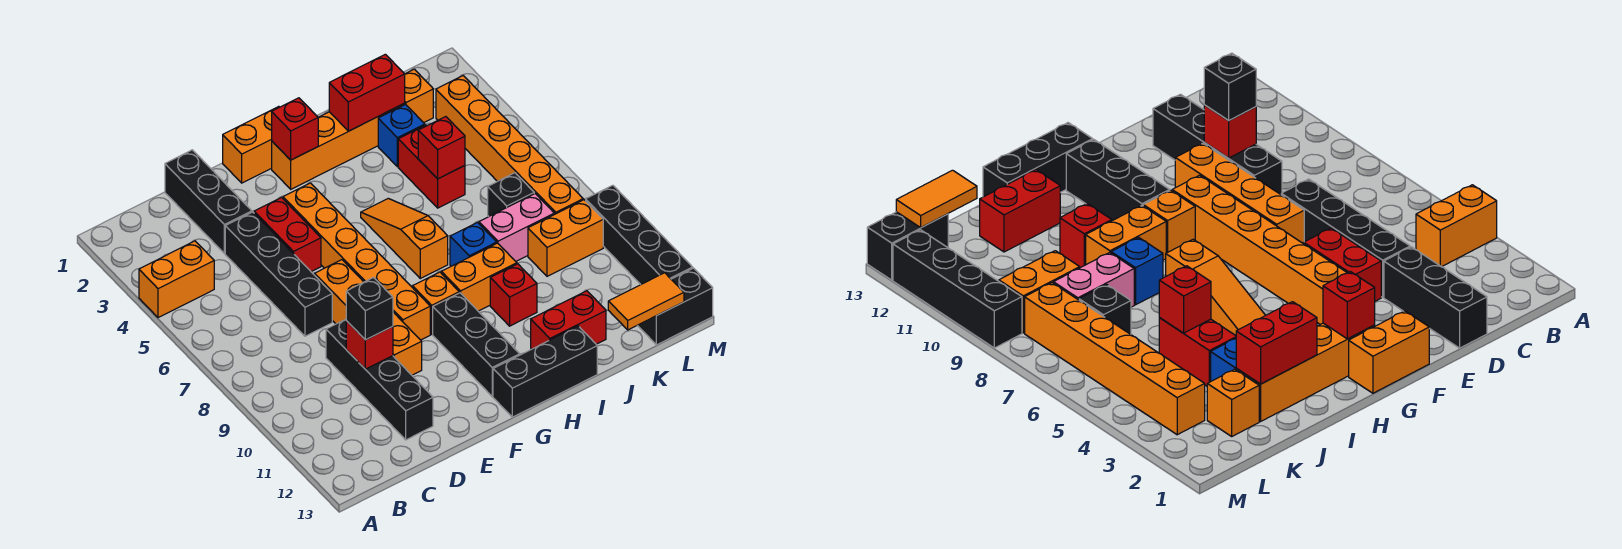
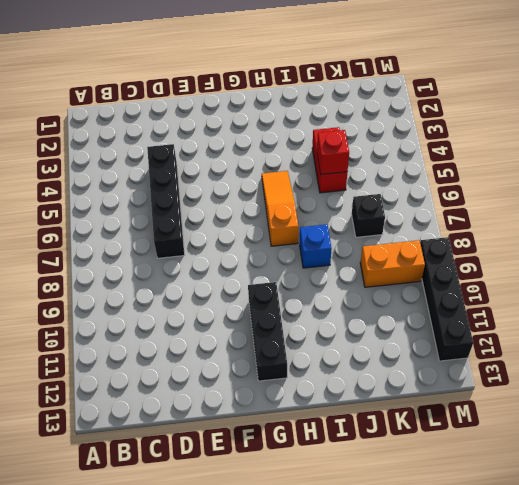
none -> orange brick A4:B4 level 1
none -> black brick D1:D3 level 1
none -> black brick D9:D12 level 1
none -> red brick E4:E5 level 1

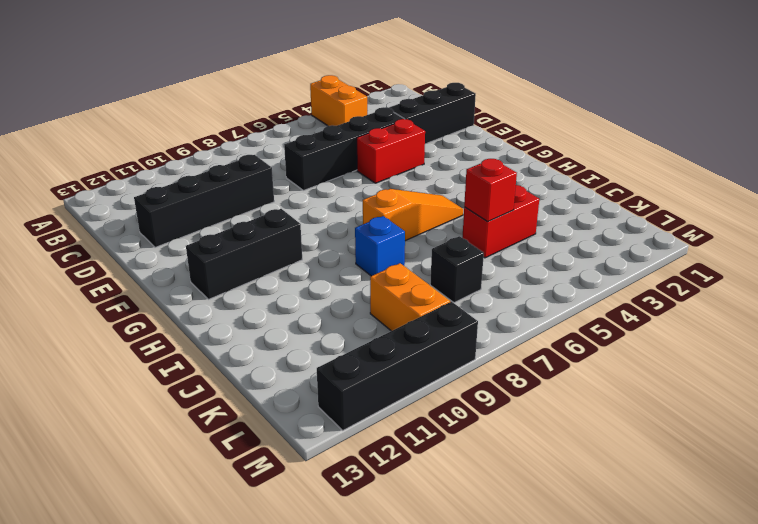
none -> orange brick E7:E10 level 1
none -> orange brick F1:G1 level 1
none -> orange brick F4:F9 level 1
none -> orange brick G2:J2 level 1

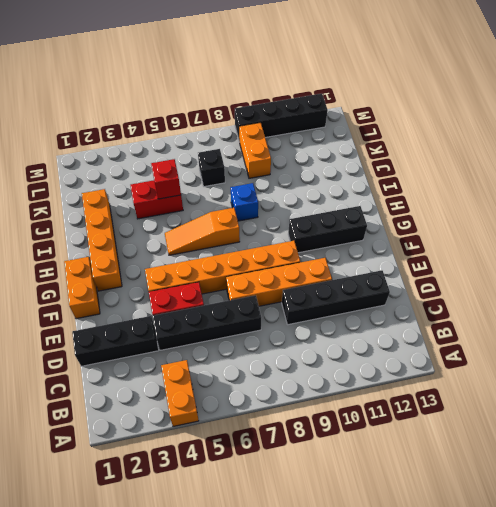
none -> orange brick G9 level 1
none -> black brick G13:I13 level 1
none -> orange brick H9:I9 level 1
none -> red brick I10 level 1

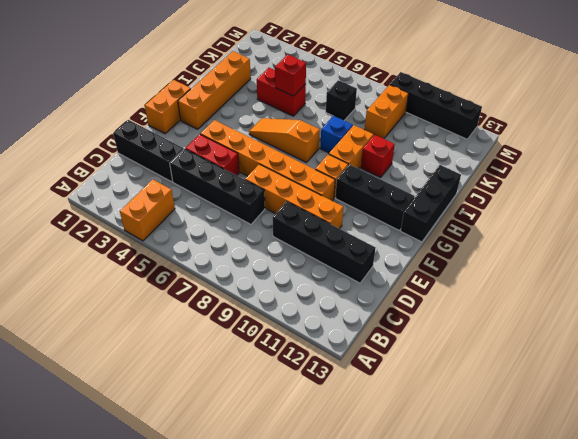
none -> red brick I12:J12 level 1
none -> blue brick J3 level 1
none -> pink brick J8:K8 level 1
none -> orange brick K2 level 1

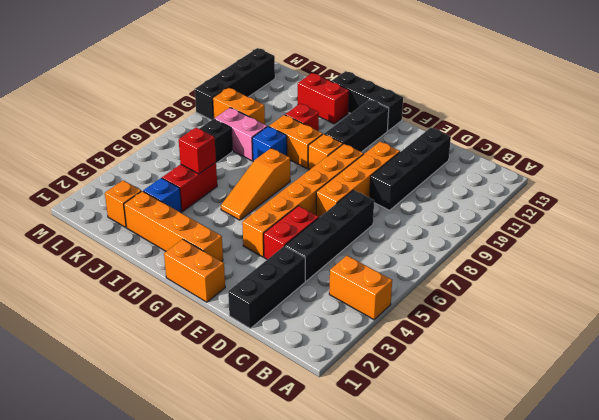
none -> orange brick L3:L8 level 1
none -> black brick L13:M13 level 1
none -> red brick D10 level 2
none -> red brick G2 level 2

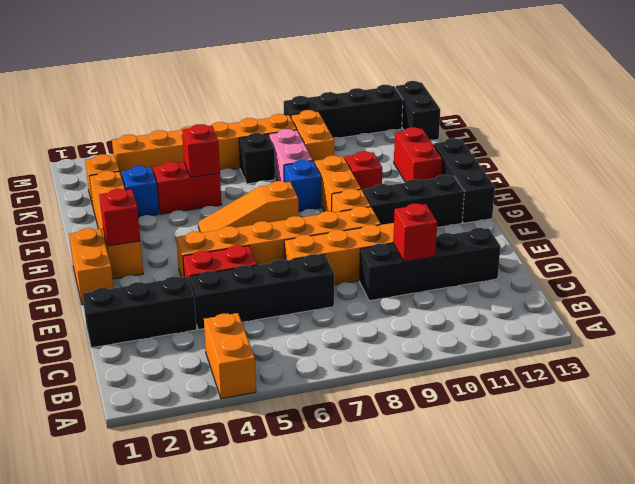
none -> red brick I2:J2 level 2
none -> orange tile K13:L13 level 2
none -> black brick D10 level 3

